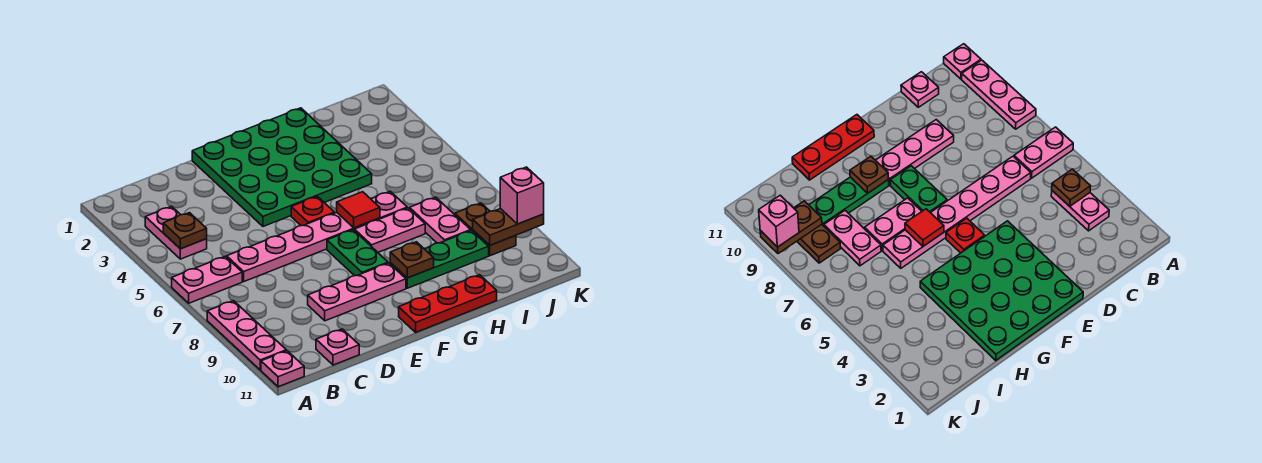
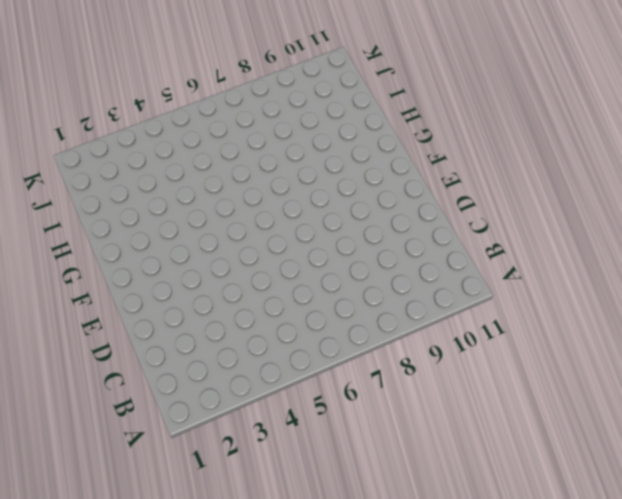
none -> pink plate A6:B6 level 1
none -> pink plate A8:A10 level 1
none -> pink plate A11 level 1

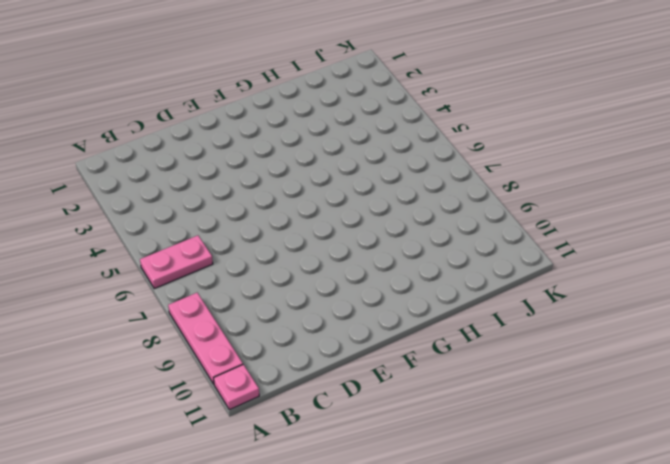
none -> pink plate B3:B4 level 1
none -> pink plate C6:H6 level 1
none -> pink plate C11 level 1

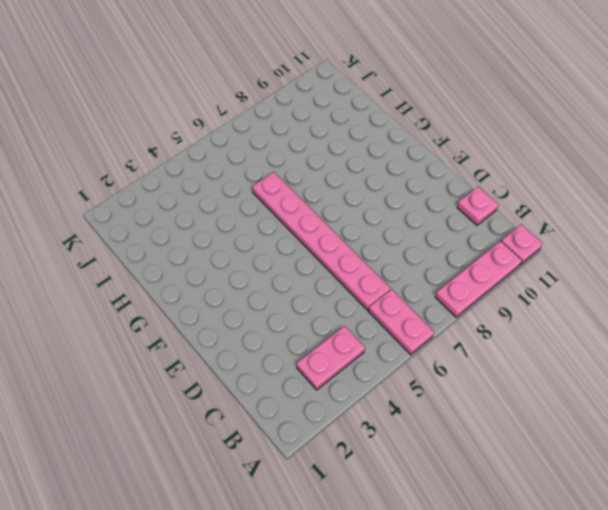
none -> pink plate D9:F9 level 1
none -> green plate E1:H4 level 1
none -> red plate F5 level 1

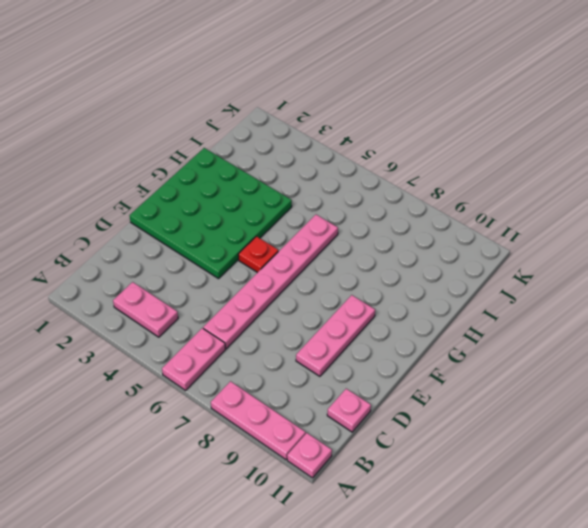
none -> green plate F7:F8 level 1
none -> red plate F11:H11 level 1
none -> pink plate G7:H7 level 1

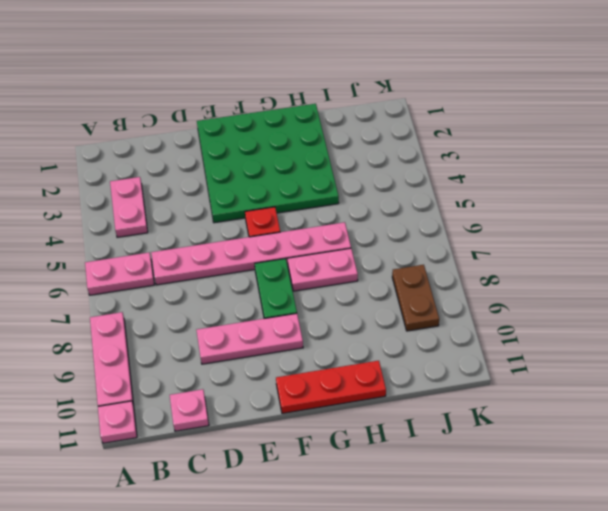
none -> green plate G9:I9 level 1
none -> pink plate I7:I8 level 1
none -> brown plate B4 level 2

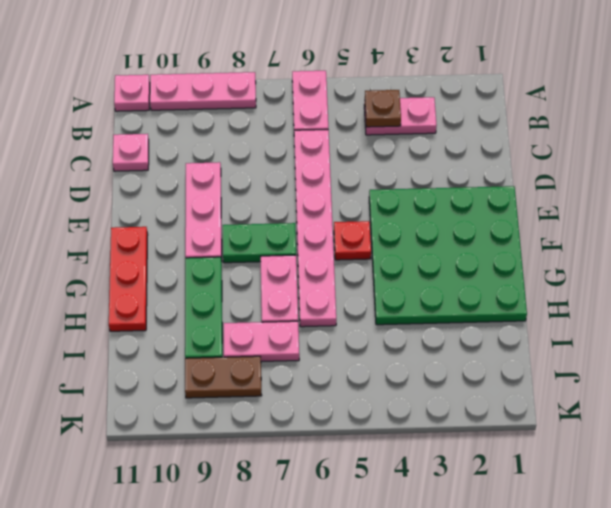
none -> red tile G6 level 2
none -> brown plate G9 level 2
none -> brown plate J9:K9 level 2

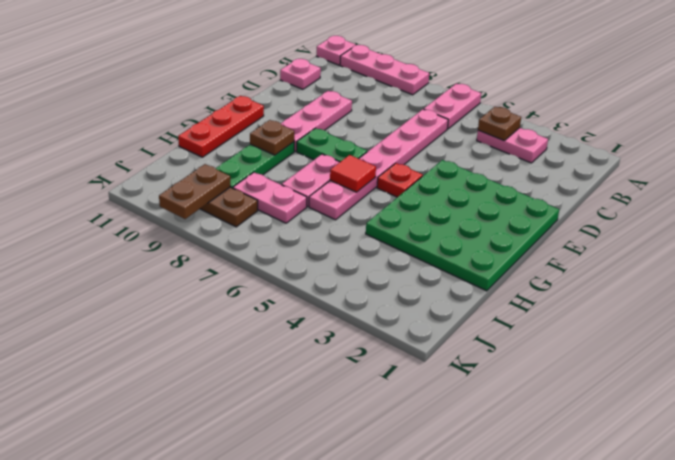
none -> pink brick K9 level 3

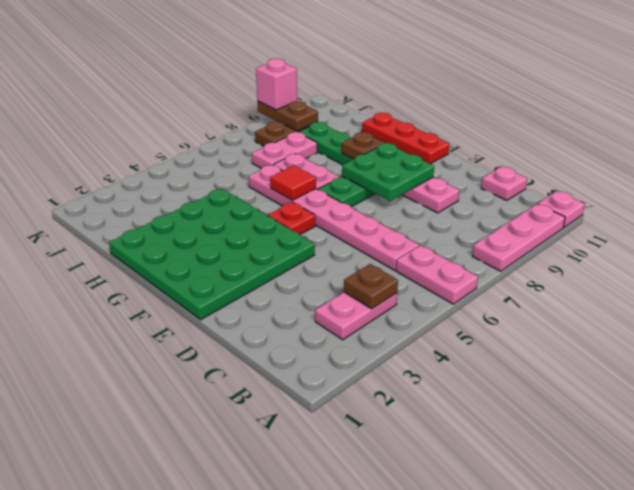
green plate E8:F9 level 2 -> none

